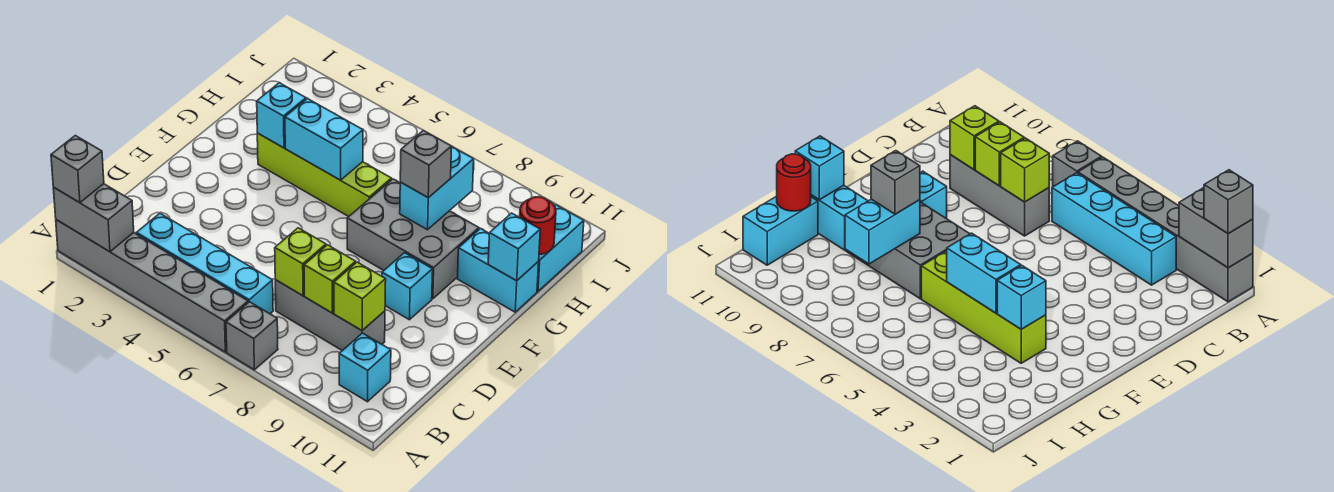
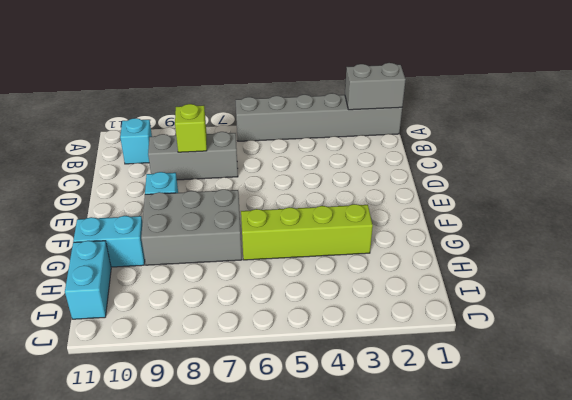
none -> grey brick A7 level 1
none -> cyan brick B3:B6 level 1
none -> lime brick C7 level 2

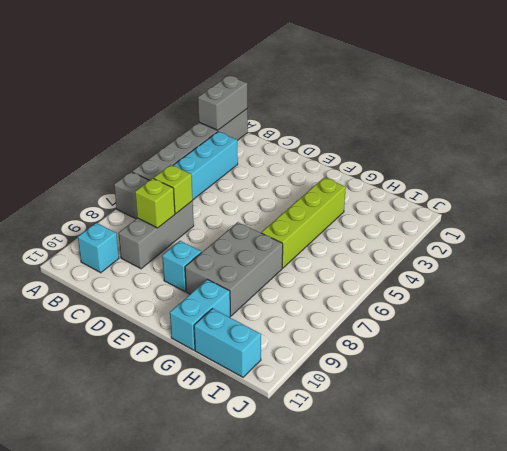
none -> lime brick C9 level 2
none -> cyan brick G3 level 2
none -> cyan brick G4:G5 level 2

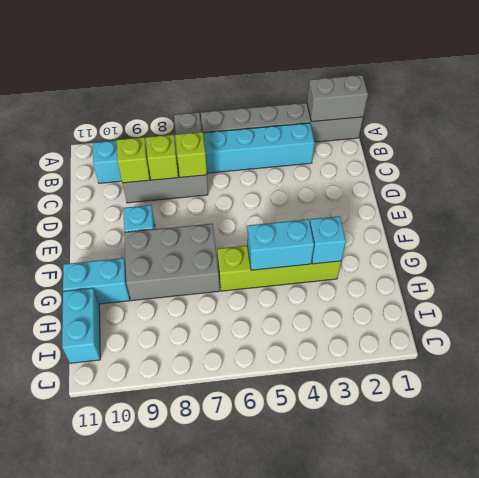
none -> cyan brick G8:H8 level 2
none -> cyan brick G11 level 2
none -> red round brick H11 level 2

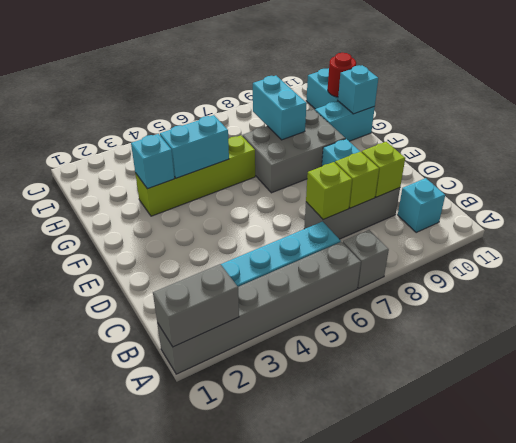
none -> grey brick A1 level 3
none -> grey brick G8 level 3

